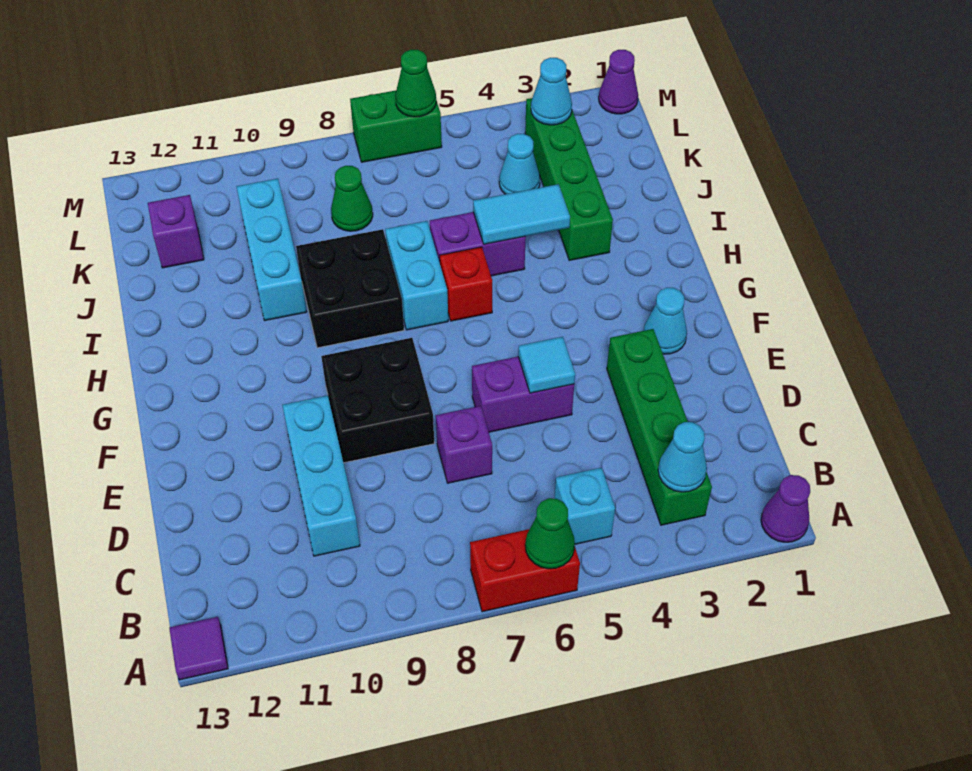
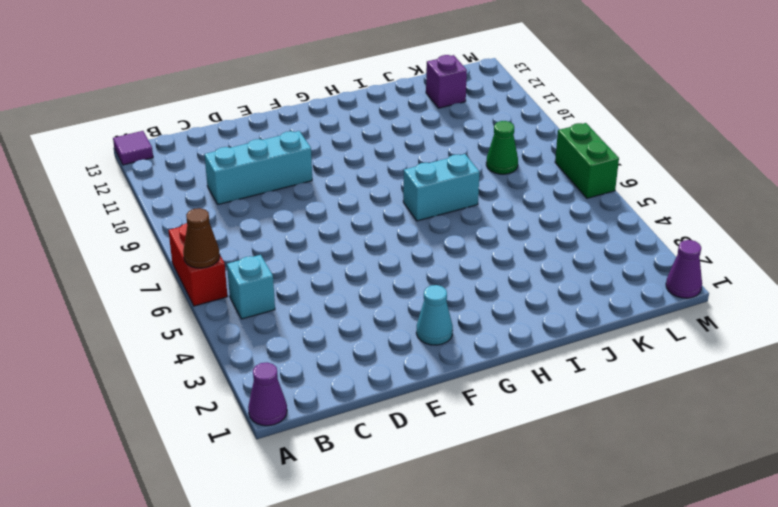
brown cone A6 level 2 -> green cone A6 level 2
none -> green brick B3:E3 level 1
none -> purple brick D7 level 1
none -> purple brick E5:E6 level 1

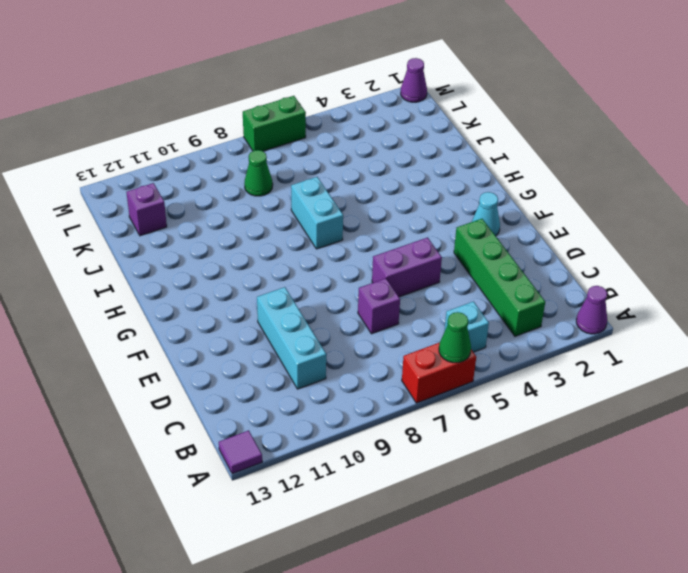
none -> black brick E8:F9 level 1
none -> red brick H6 level 1
none -> black brick H8:I9 level 1

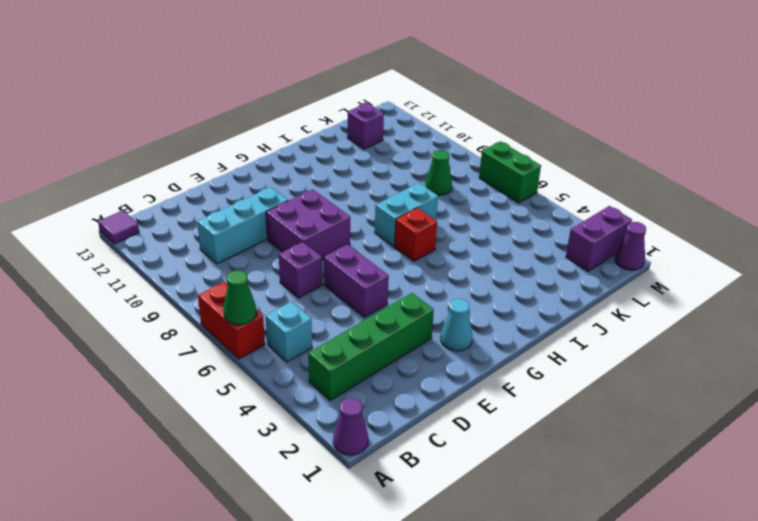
purple brick E8:F9 level 1 -> black brick E8:F9 level 1
purple brick L2:M2 level 1 -> purple brick I5:I6 level 1
none -> black brick H8:I9 level 1
none -> green brick I3:L3 level 1
none -> cyan brick I10:K10 level 1

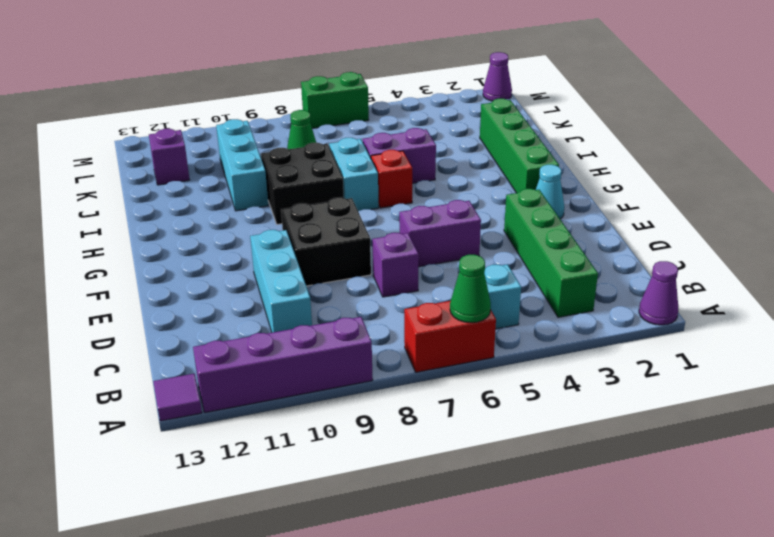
purple brick A9:A12 level 1 -> none
green brick G2:J2 level 1 -> green brick I3:L3 level 1
none -> cyan cone K4 level 1
none -> cyan cone B3 level 2
none -> cyan tile E5 level 2

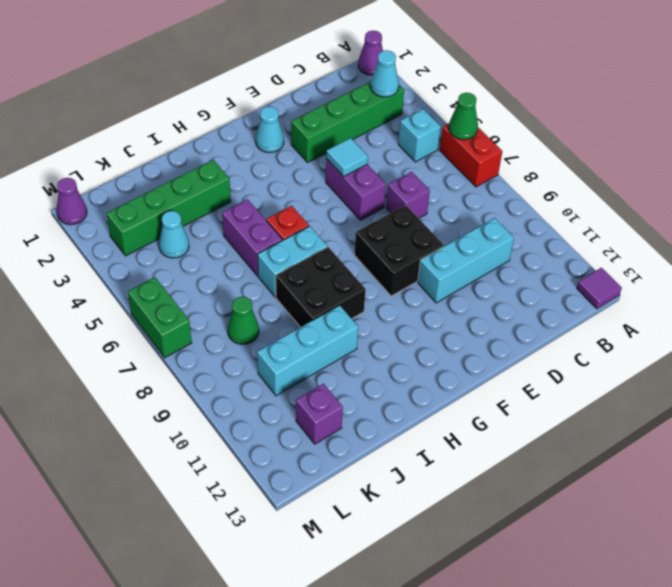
none -> cyan tile I4:I5 level 2
none -> cyan cone L3 level 2
none -> green cone M6 level 2

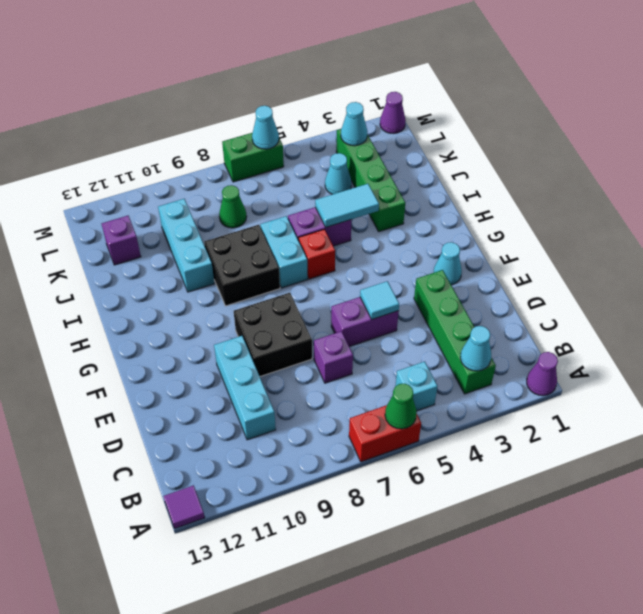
cyan cone M6 level 2 -> green cone M6 level 2

